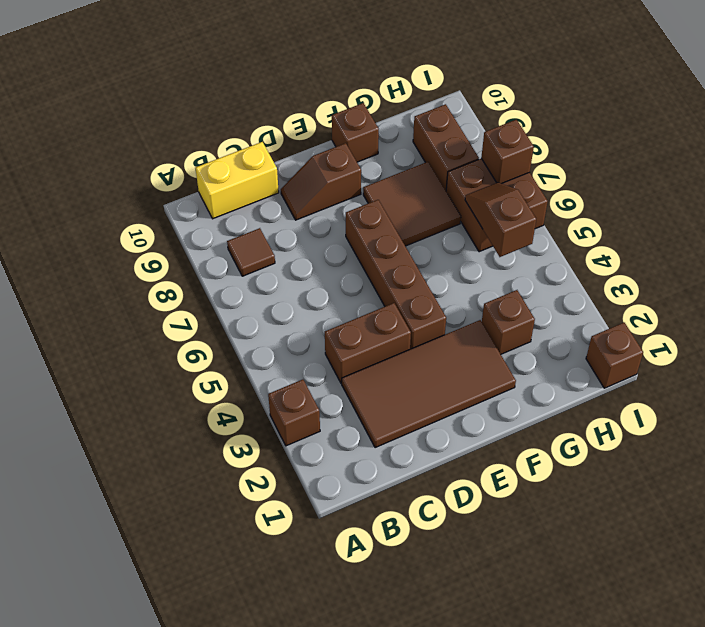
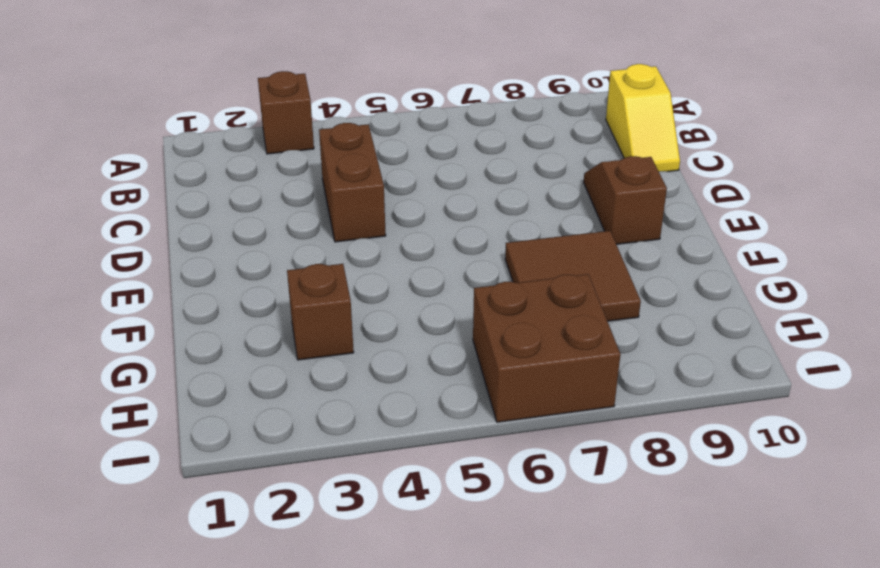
yellow slope B10:C10 level 1 top B -> yellow brick B10:C10 level 1
none -> brown tile B8 level 1
none -> brown tile C2:F3 level 1
none -> brown brick E4:E7 level 1

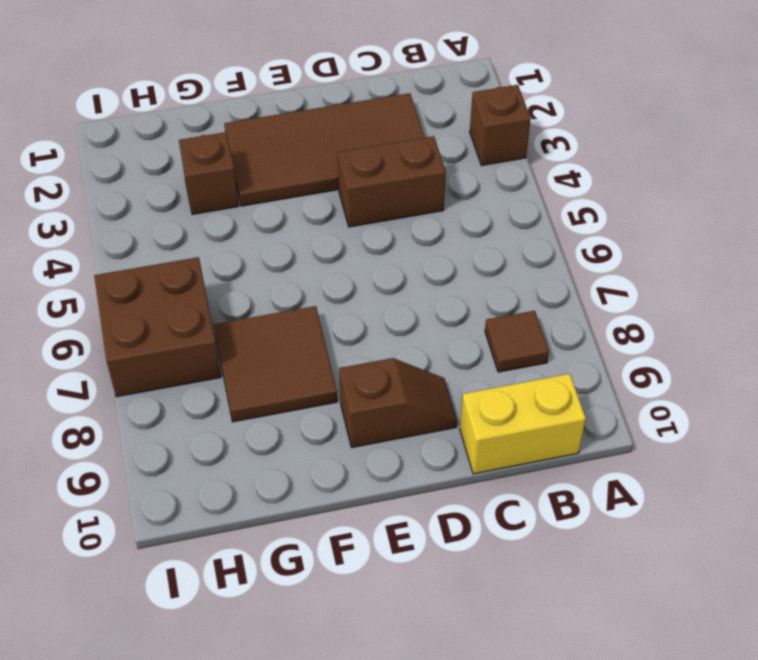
none -> brown brick E4:E7 level 1
none -> brown brick F10 level 1
none -> brown brick H8:H9 level 1

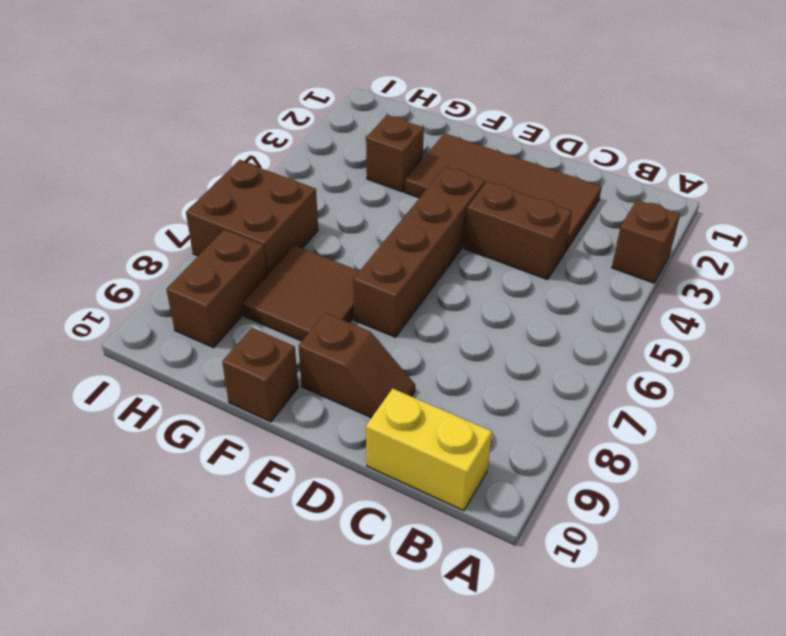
none -> brown tile B8 level 1
none -> brown brick I1 level 1
none -> brown slope H5:H6 level 2 top 5

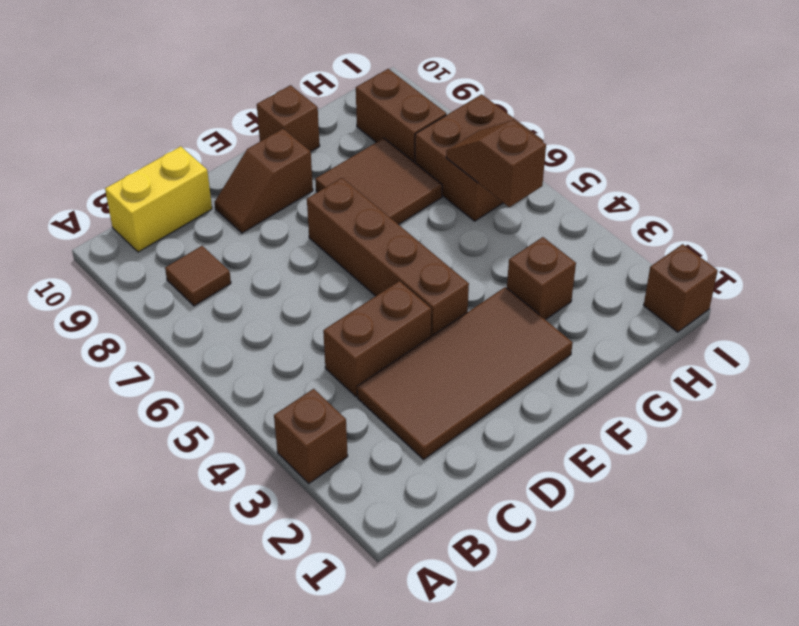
none -> brown brick I7 level 2

